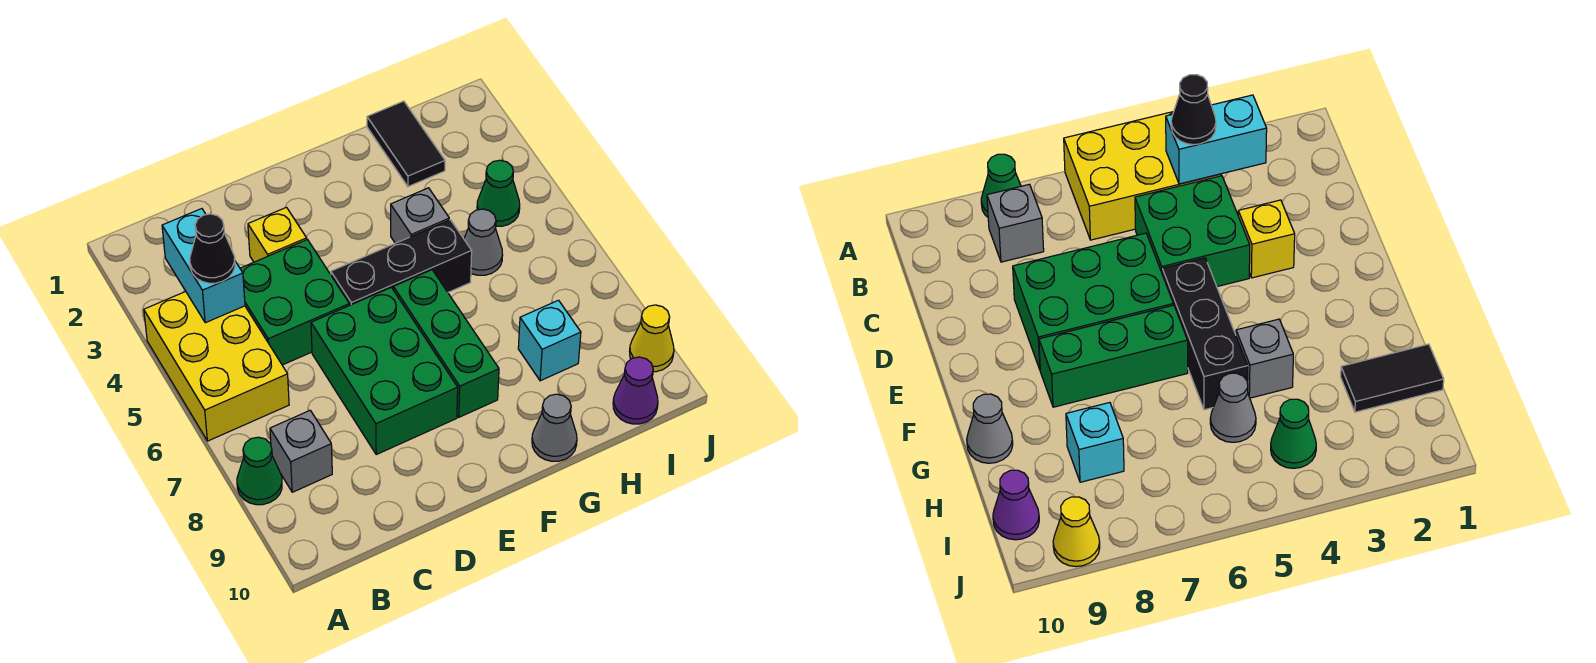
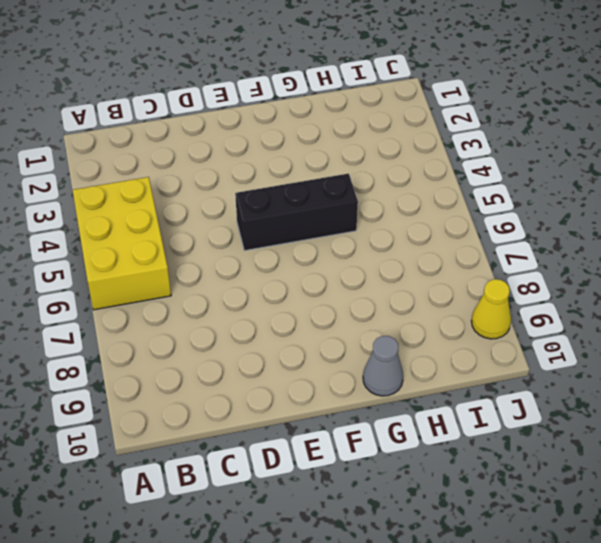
none -> green cone A8 level 1
none -> grey brick B8 level 1
none -> green brick C4:D5 level 1

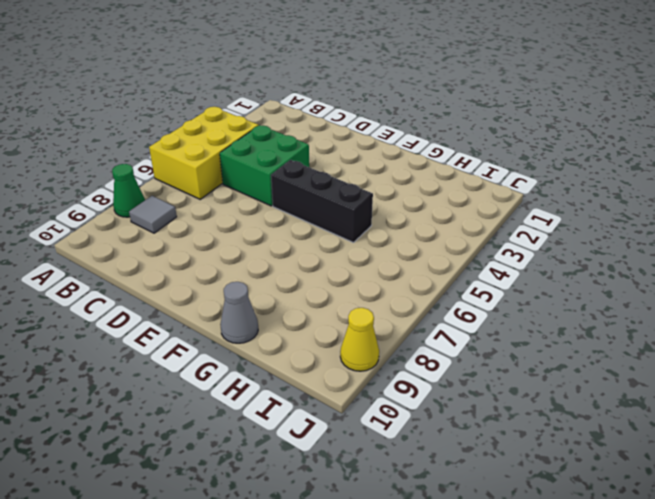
grey tile B8 level 1 -> grey brick B8 level 1
none -> yellow brick D3 level 1
none -> green brick D6:E8 level 1
none -> green brick F6:F8 level 1

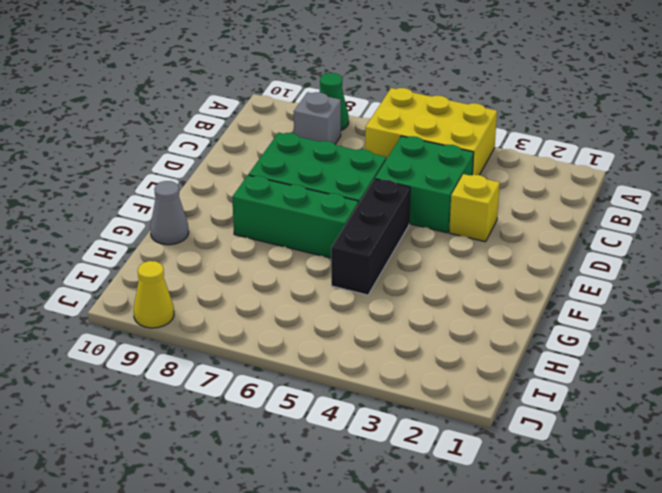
none -> grey brick G4 level 1
none -> black tile H1:H2 level 1
none -> grey cone H5 level 1

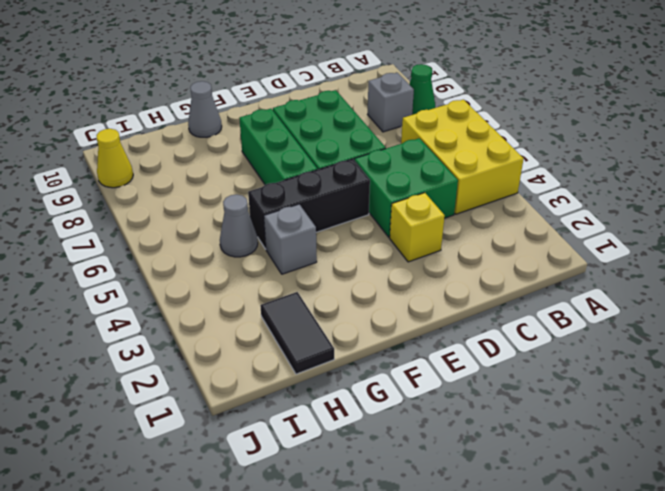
none -> cyan brick H8 level 1
none -> green cone I4 level 1
none -> purple cone I10 level 1

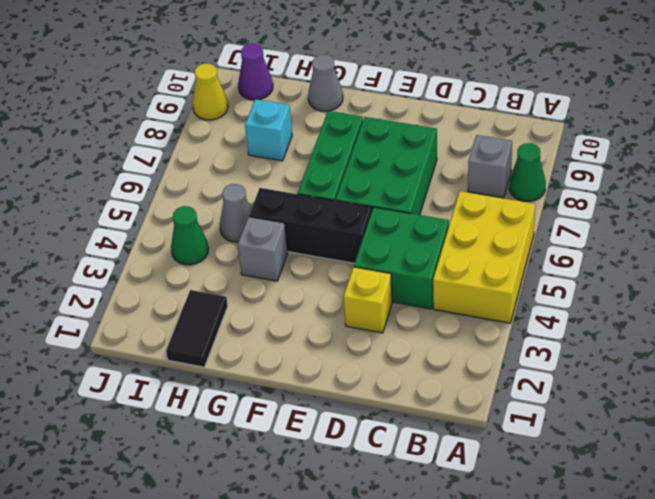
none -> cyan brick B3:B4 level 2
none -> black cone B4 level 3

